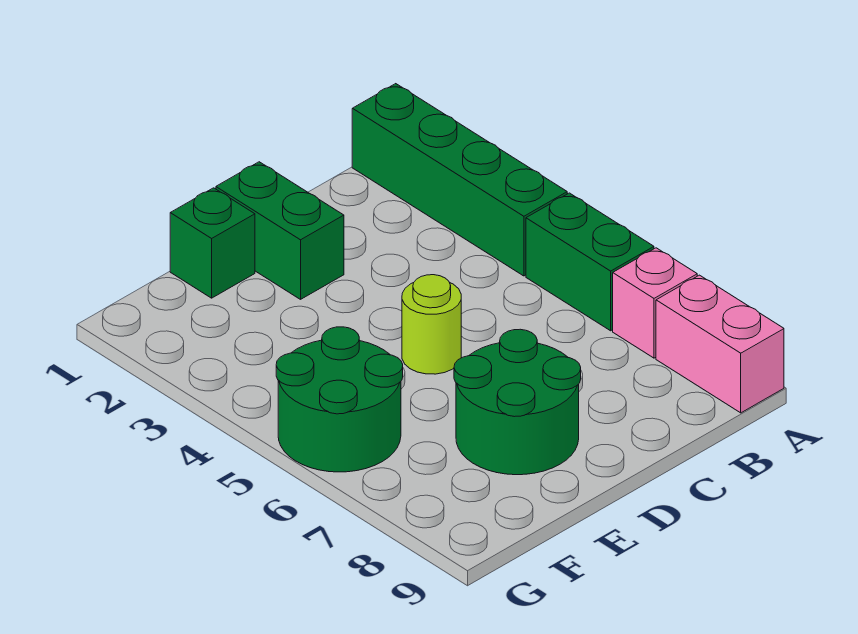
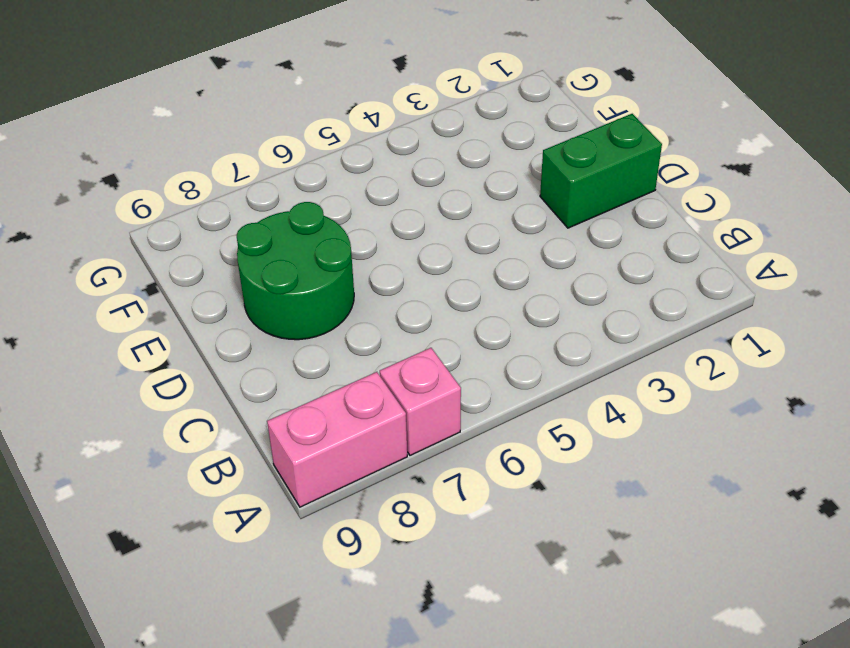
none -> green brick A1:A4 level 1
none -> green brick A5:A6 level 1

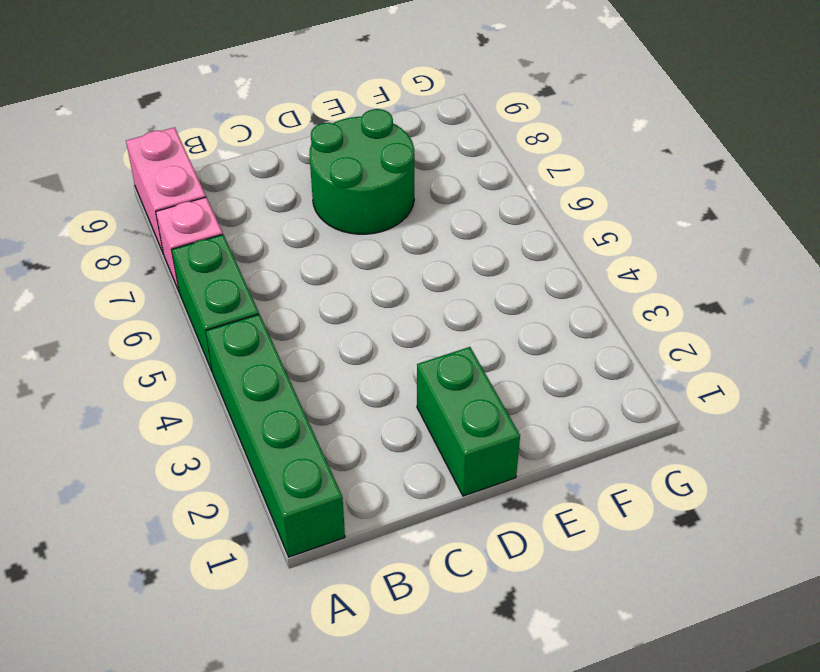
none -> lime round brick D5 level 1
none -> green brick E1 level 1

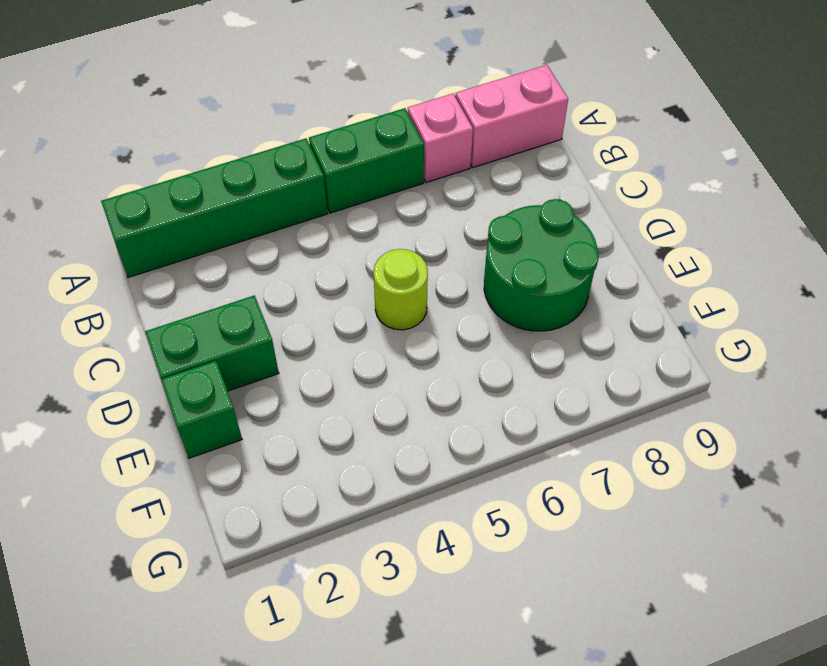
none -> green round brick F5:G6 level 1

